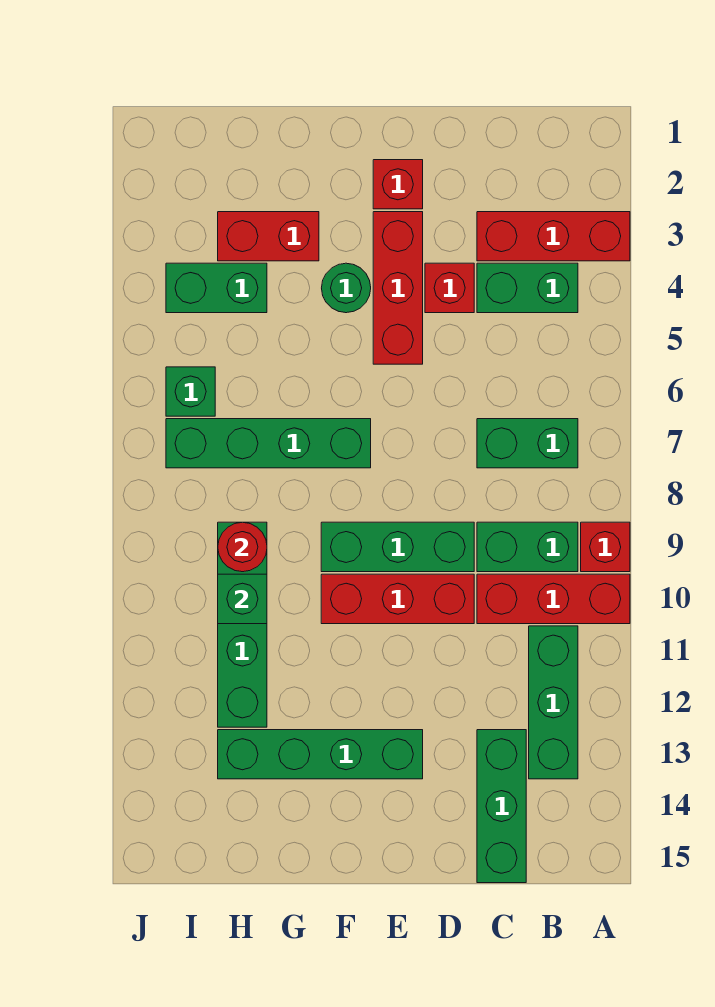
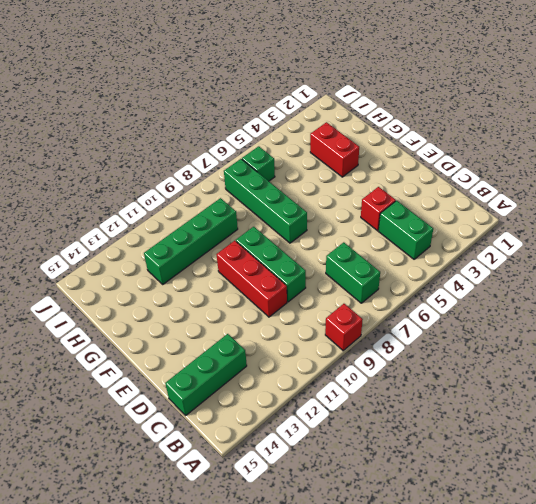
none -> red brick A3:C3 level 1
none -> red brick A10:C10 level 1
none -> green brick B9:C9 level 1

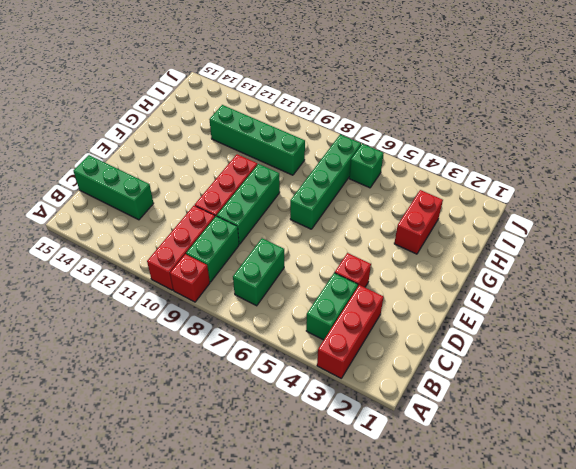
none -> green brick B11:B13 level 1
none -> red brick E2 level 1
none -> red brick E3:E5 level 1

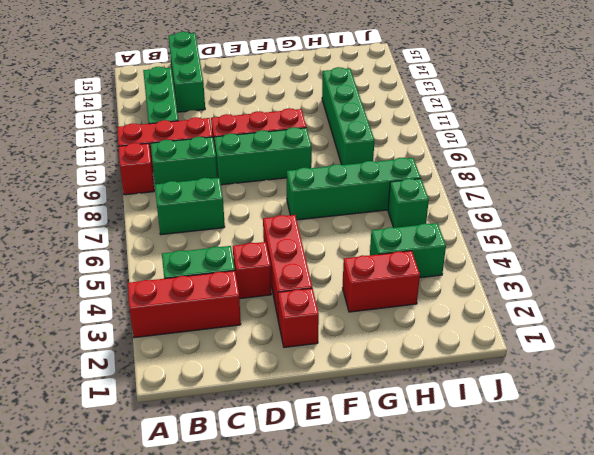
none -> green brick E13:H13 level 1
none -> green round brick F4 level 1
none -> red round brick H9 level 2

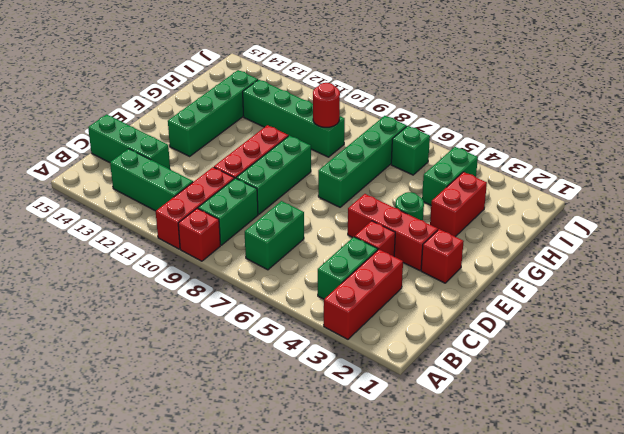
none -> green brick H10 level 2

